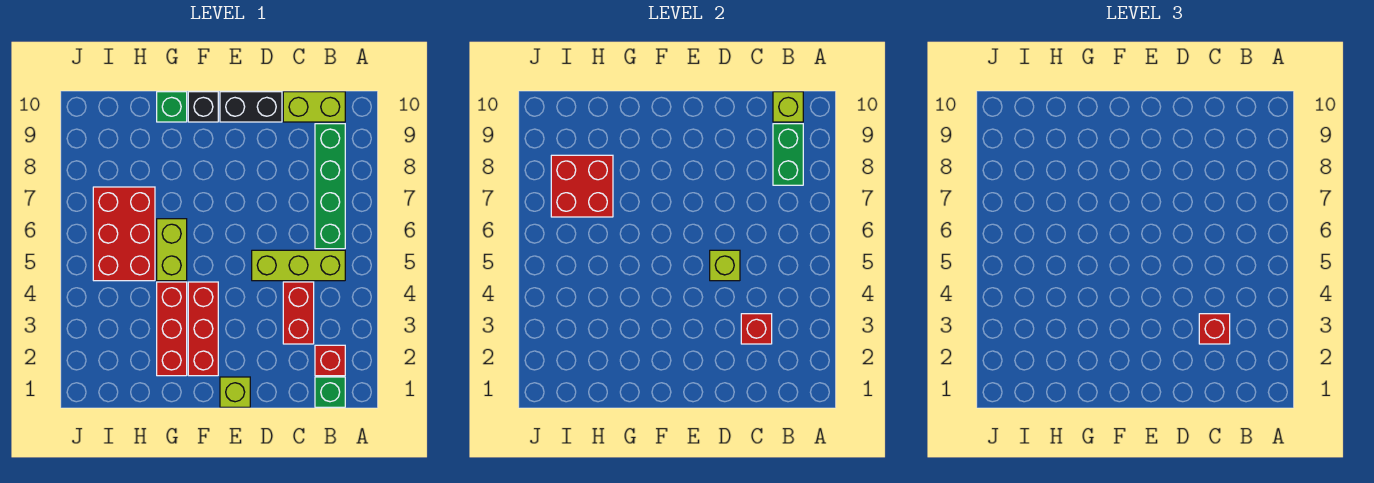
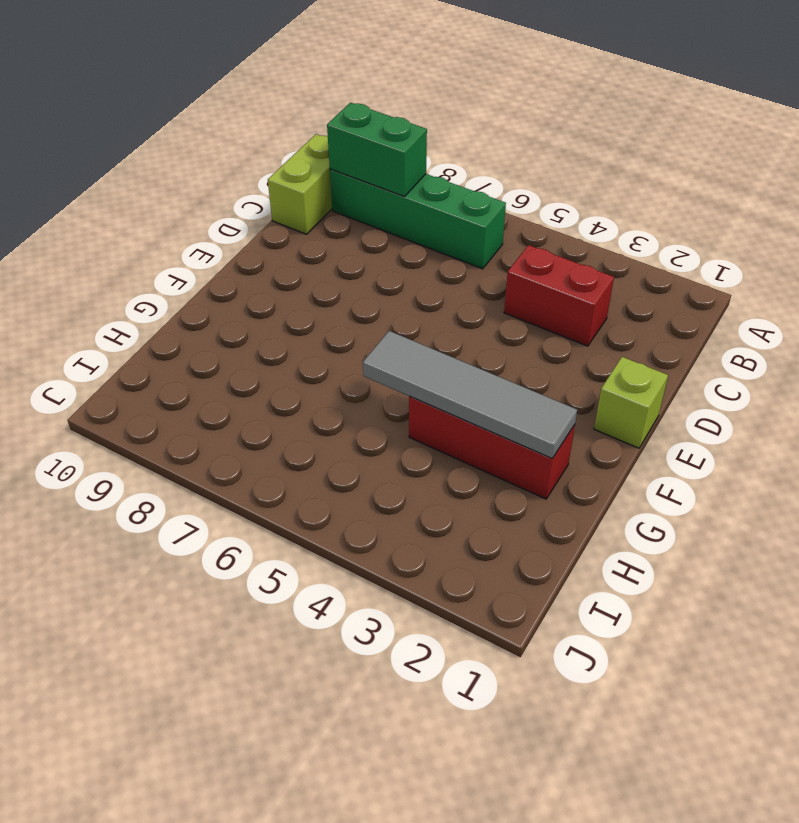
grey tile G2:G5 level 2 -> none
none -> green brick B1 level 1
none -> red brick B2 level 1
none -> lime brick B5:D5 level 1

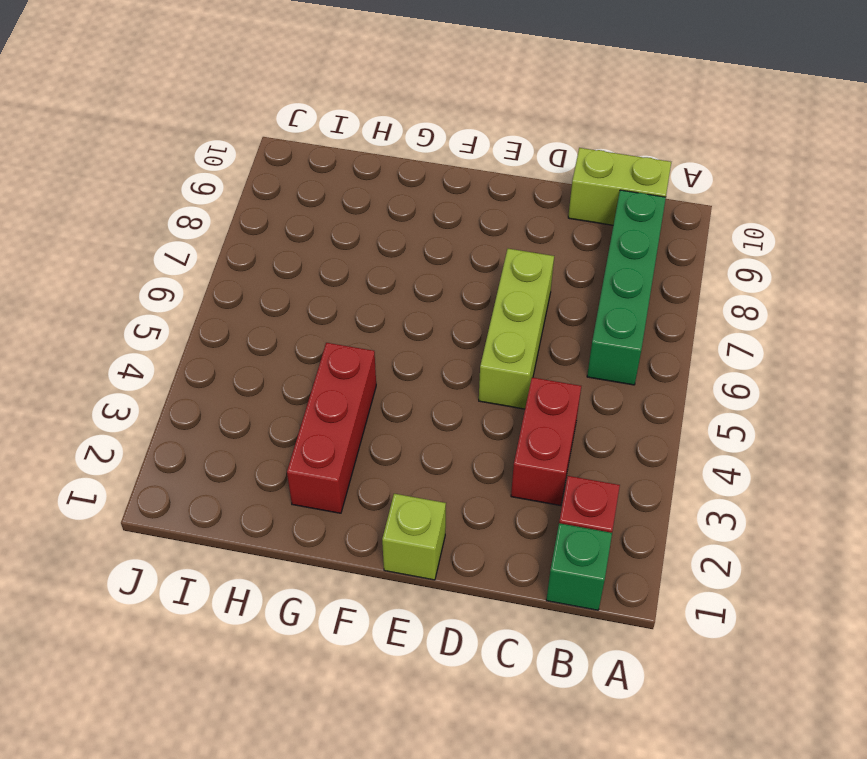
lime brick D5:D7 level 1 -> lime brick B5:D5 level 1
none -> black brick D10:E10 level 1
none -> red brick F2:F4 level 1
none -> black brick F10 level 1

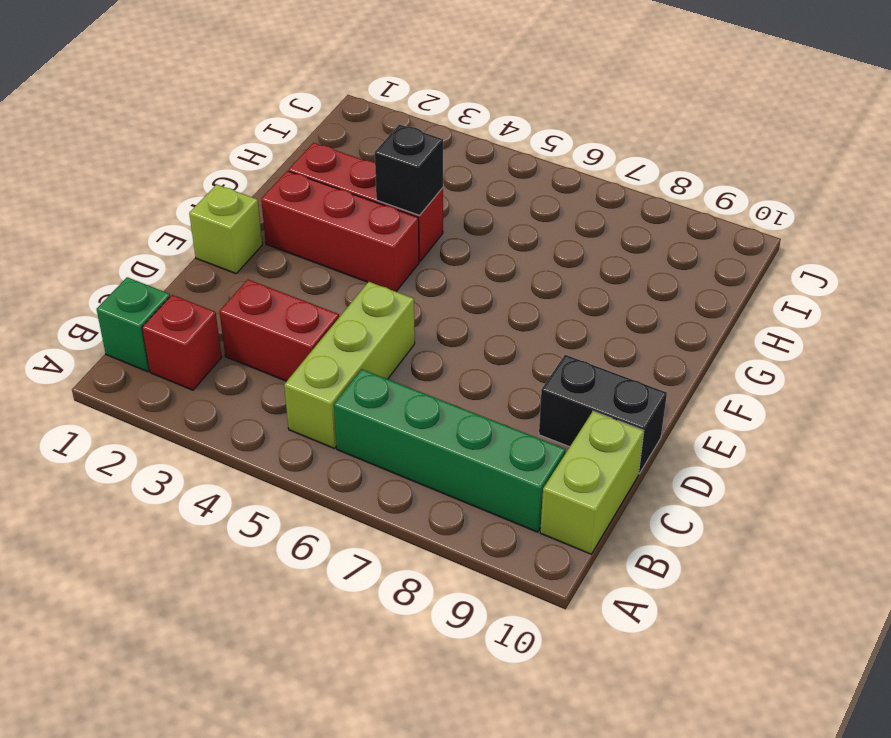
black brick D9:D10 level 1 -> black brick D10:E10 level 1
black brick G4 level 2 -> black brick F10 level 1
none -> lime brick G5:G6 level 1
none -> green brick G10 level 1
none -> red brick H5:I7 level 1

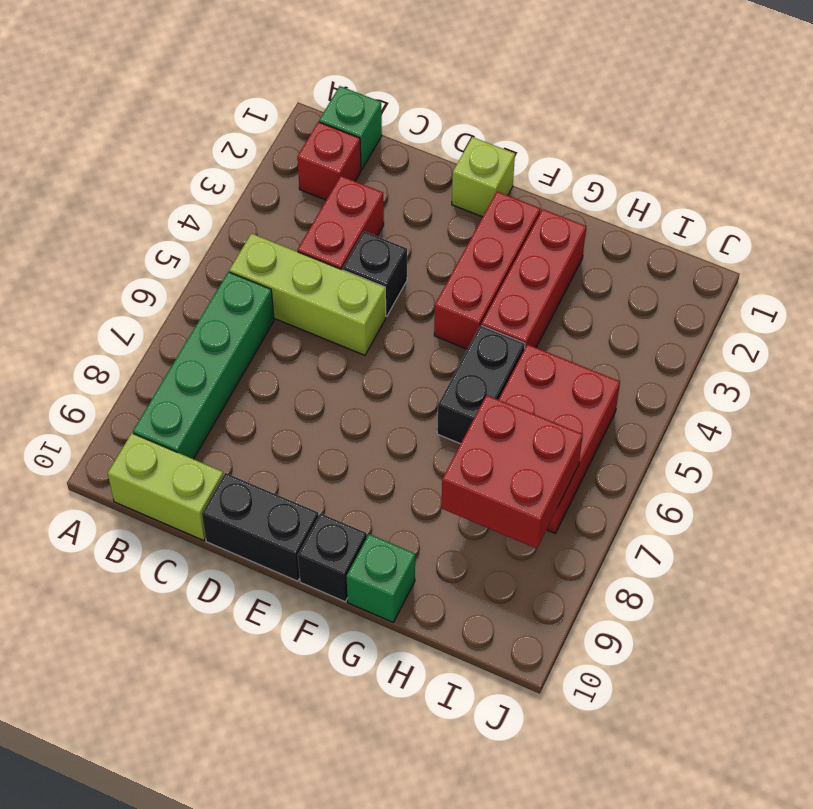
black brick D4 level 1 -> none
black brick G5:G6 level 1 -> lime brick G5:G6 level 1
none -> green brick B8:B9 level 2
none -> lime brick B10 level 2
none -> red brick C3 level 2

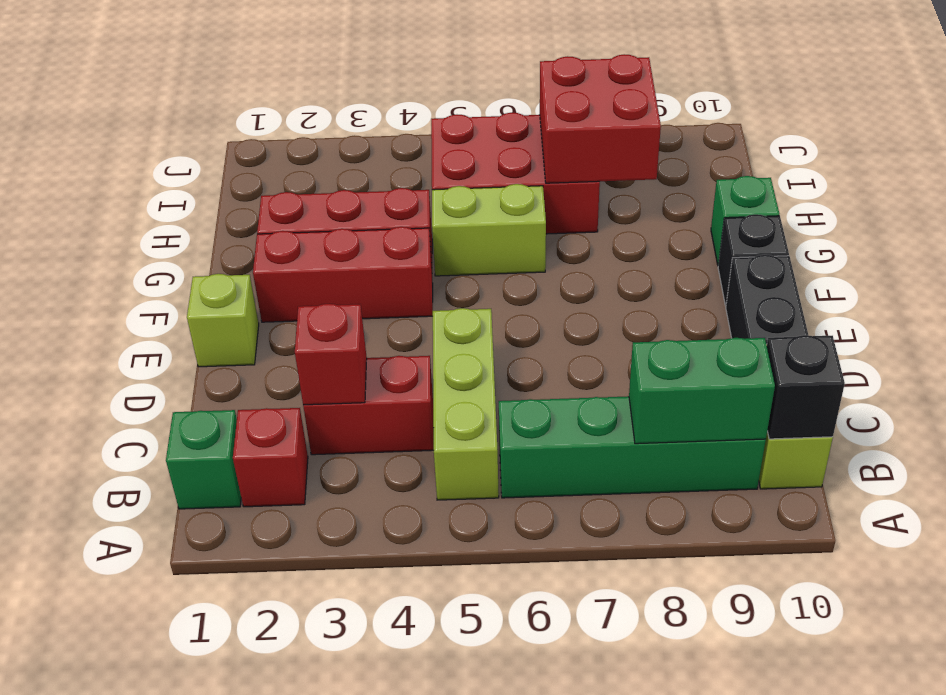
black brick B10 level 2 -> lime brick B10 level 2
none -> lime brick D5 level 2
none -> red brick C3 level 3

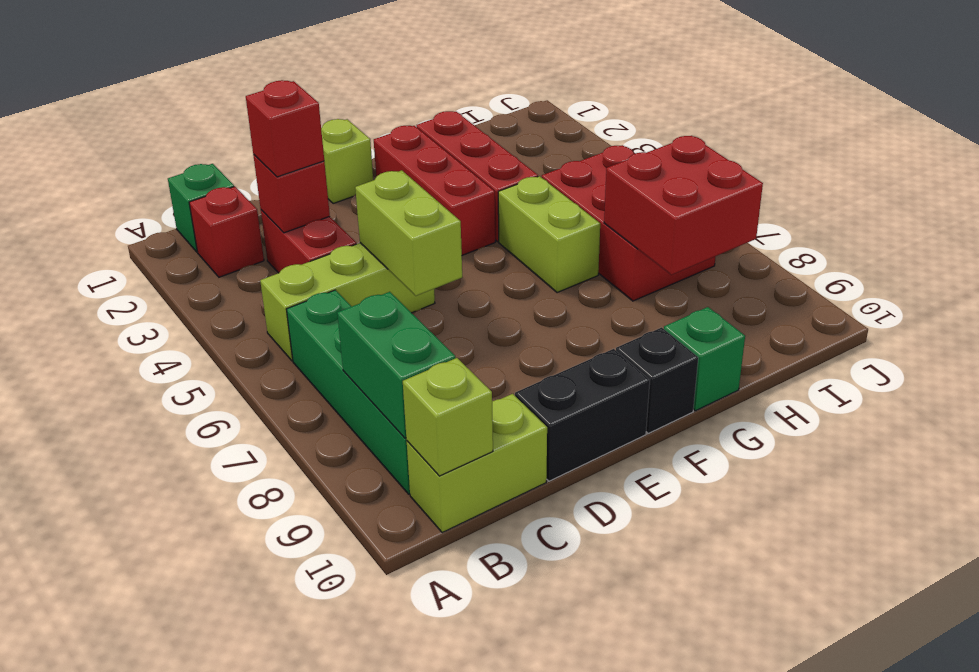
lime brick D5:D6 level 2 -> lime brick D5 level 2

